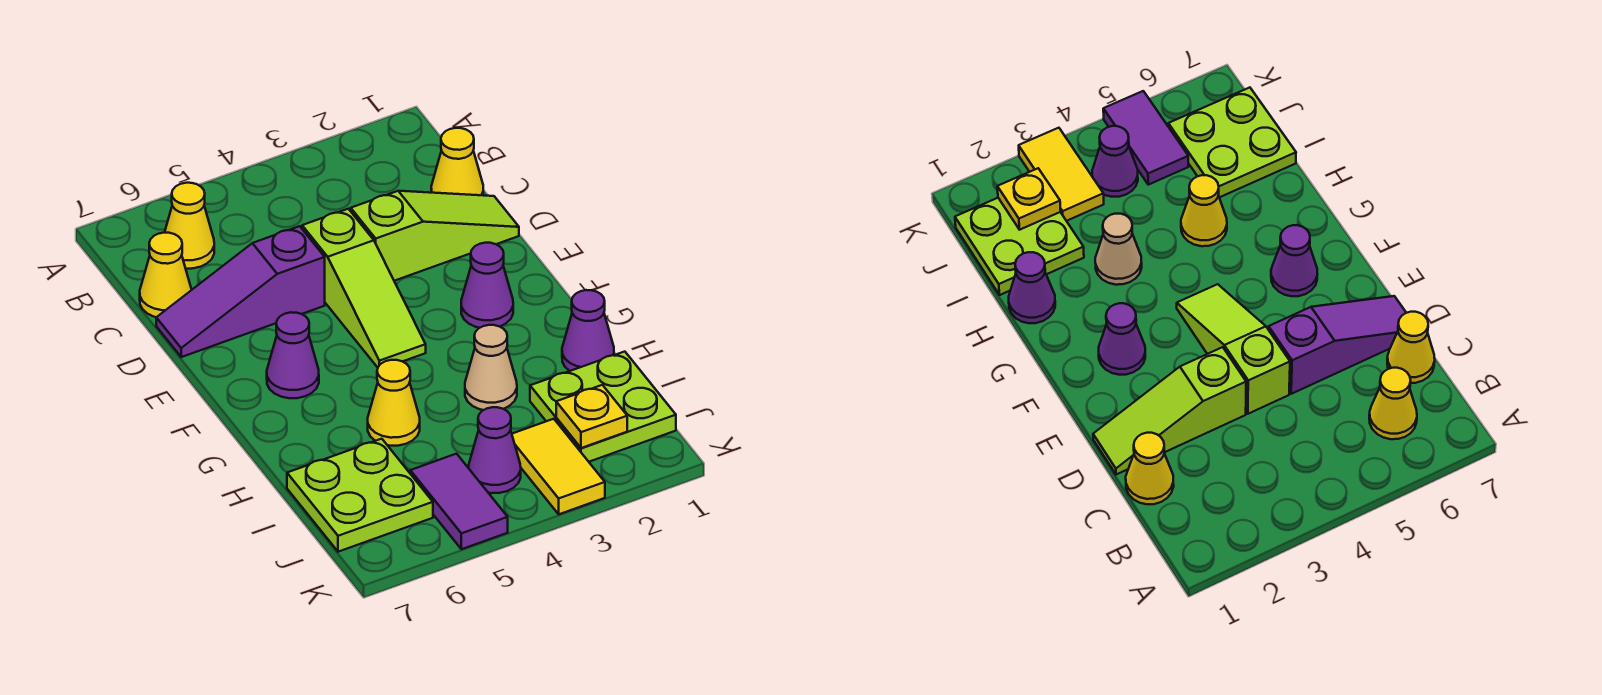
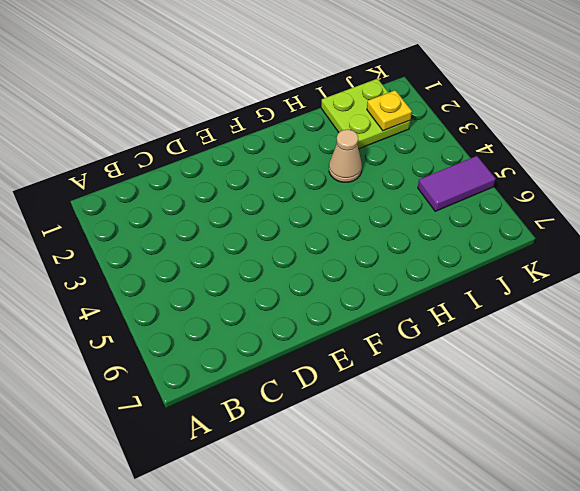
none -> yellow cone B6 level 1
none -> yellow cone C1 level 1
none -> yellow cone C7 level 1

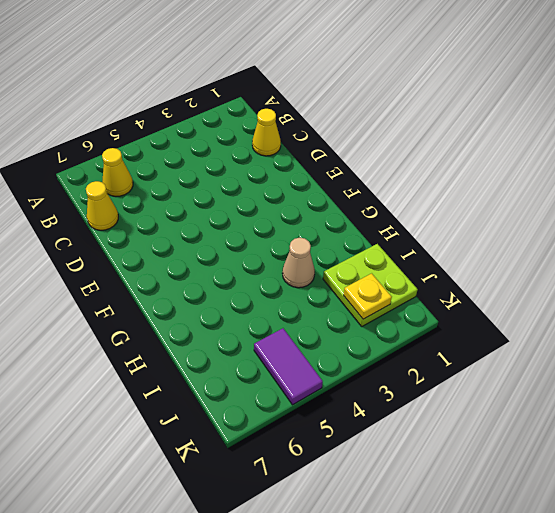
none -> lime slope D1:D3 level 1 top 3
none -> lime slope D4:F4 level 1 top D
none -> purple slope D5:D7 level 1 top 5

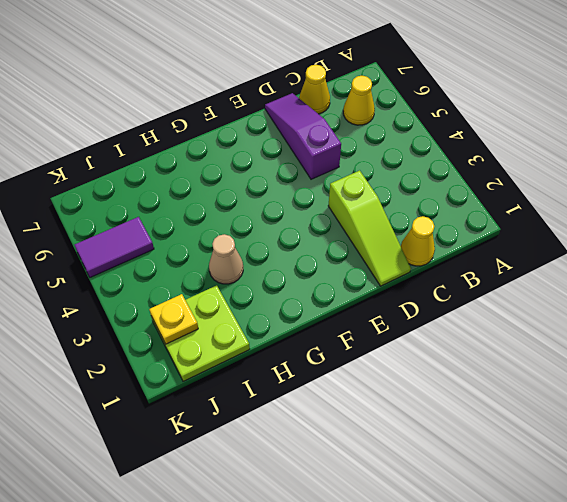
none -> lime slope D4:F4 level 1 top D
none -> purple cone F2 level 1
none -> purple cone F6 level 1

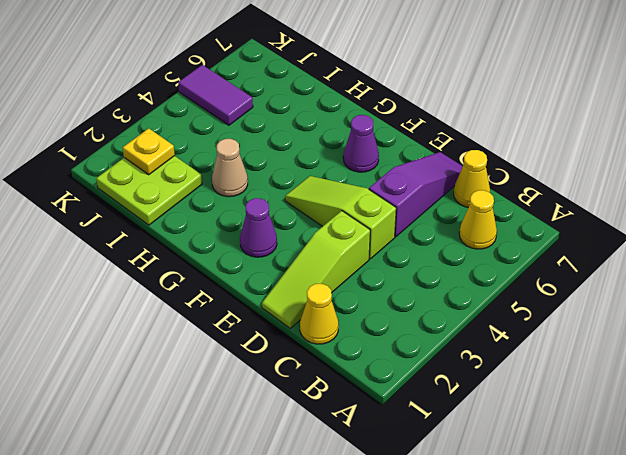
none -> purple cone H1 level 1
none -> yellow cone H5 level 1
none -> lime plate I6:J7 level 1

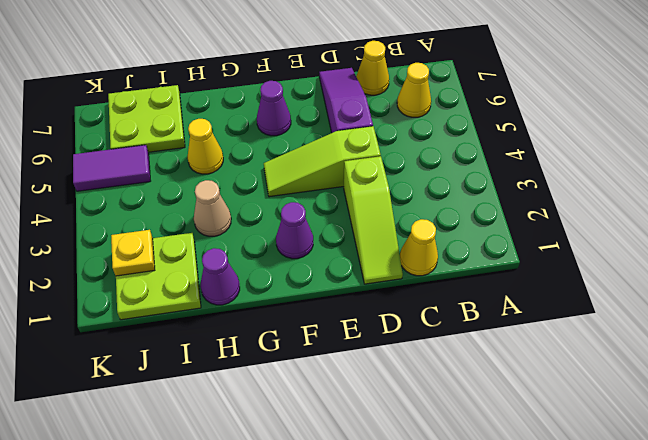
none -> yellow tile J3:K3 level 1
none -> purple cone J4 level 1

